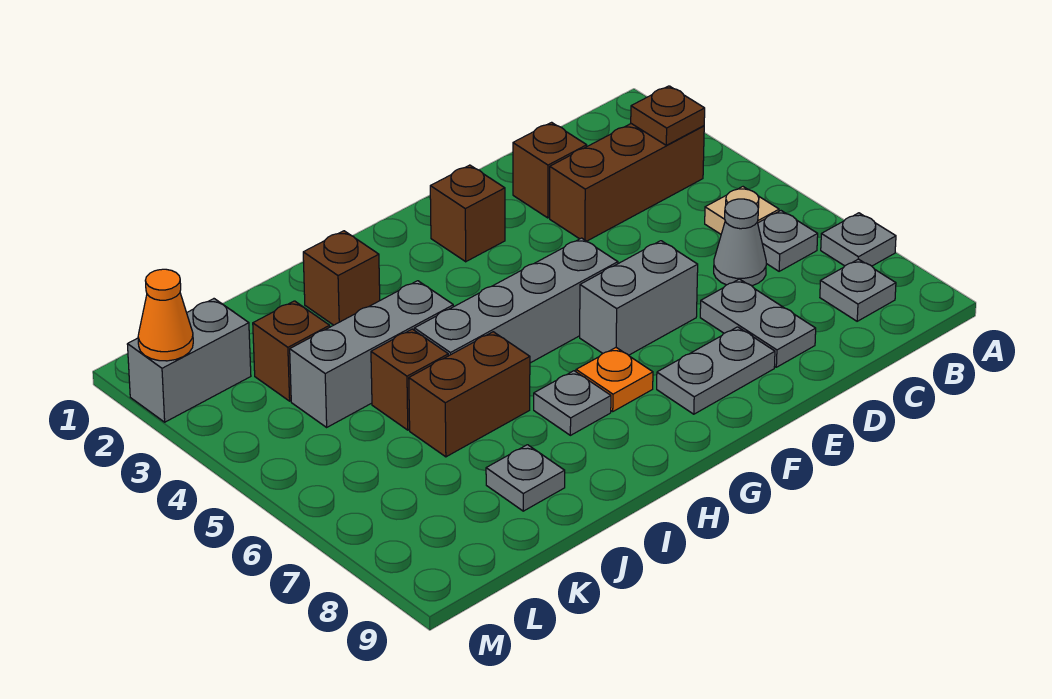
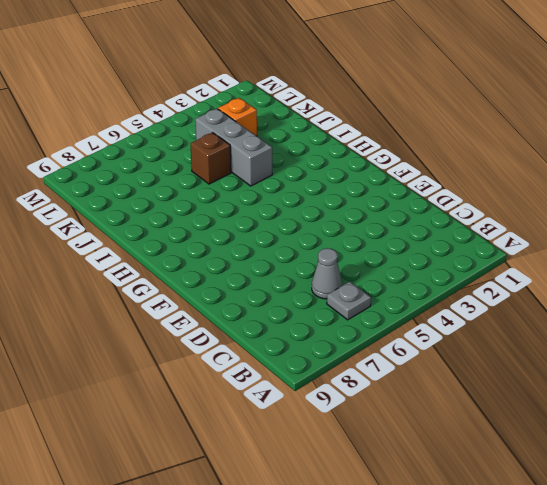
orange brick K3 level 1 -> brown brick K3 level 1
none -> grey plate A7 level 1
none -> brown brick B3:D3 level 1
none -> tan plate B5 level 1

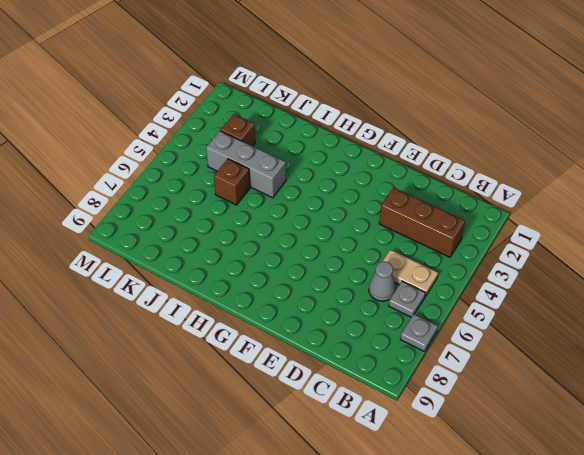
tan plate B5:C5 level 1 -> tan plate B5 level 1
none -> grey plate B8 level 1
none -> brown brick D2 level 1
none -> grey plate D7:D8 level 1

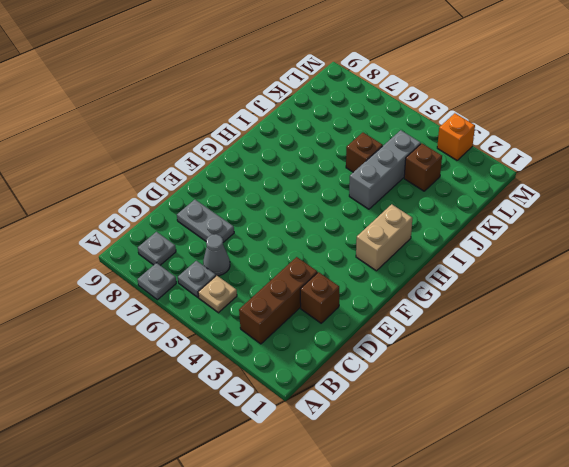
tan brick G2:H2 level 1 -> none
orange brick M3 level 1 -> none
none -> grey brick E6:F6 level 1
none -> grey plate E8:F8 level 1
none -> brown brick F2 level 1

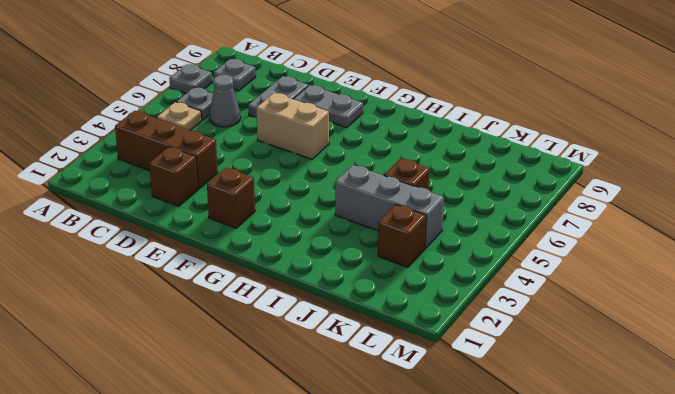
tan brick E6:F6 level 1 -> grey brick E6:F6 level 1
none -> grey brick F5:I5 level 1
none -> orange plate G7 level 1
none -> grey plate H7 level 1

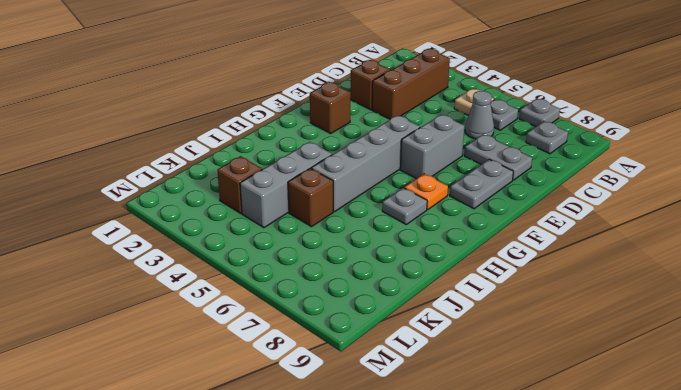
none -> brown brick I2 level 1
none -> brown brick I6:J6 level 1
none -> grey plate J8 level 1

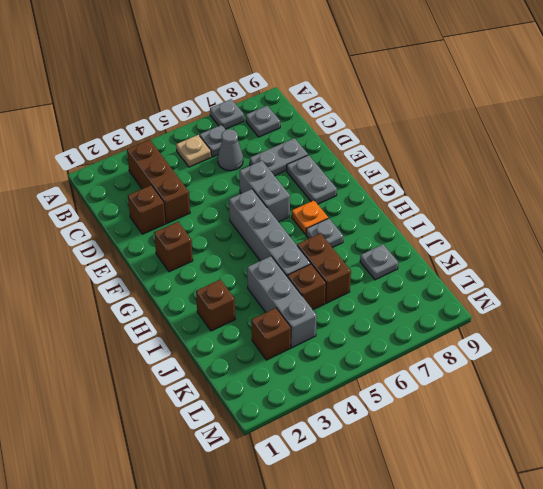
none -> grey brick L2:M2 level 1
none -> brown plate B3 level 2
none -> orange cone M2 level 2

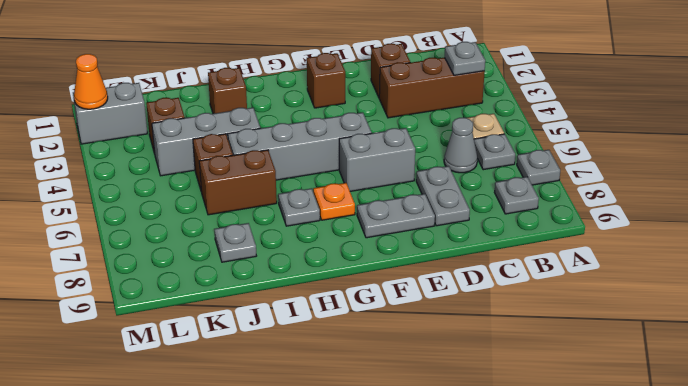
grey plate B3 level 2 -> brown plate B3 level 2

